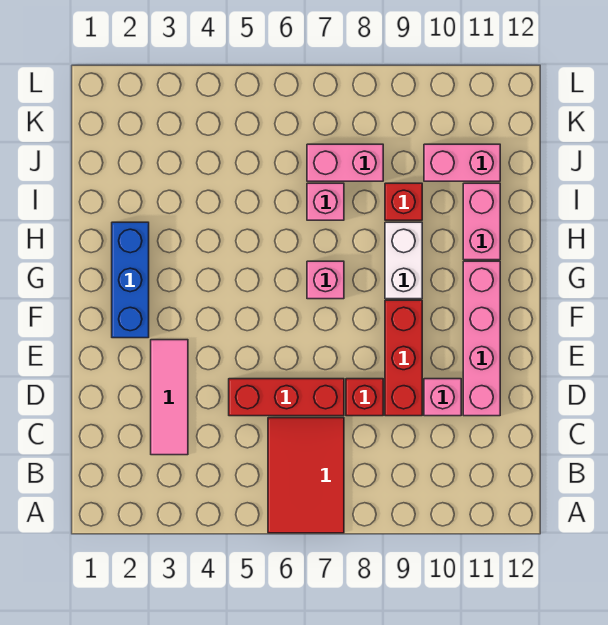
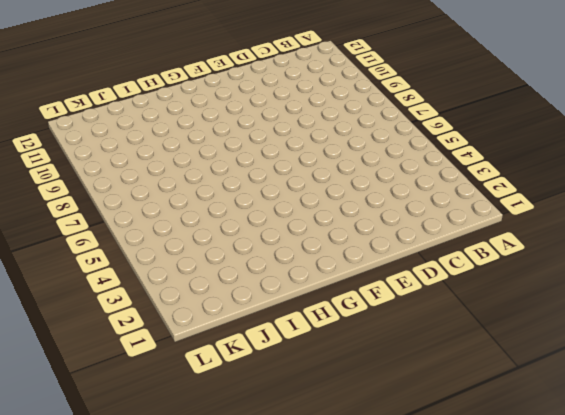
none -> red tile A6:C7 level 1
none -> pink tile C3:E3 level 1
none -> red brick D5:D7 level 1

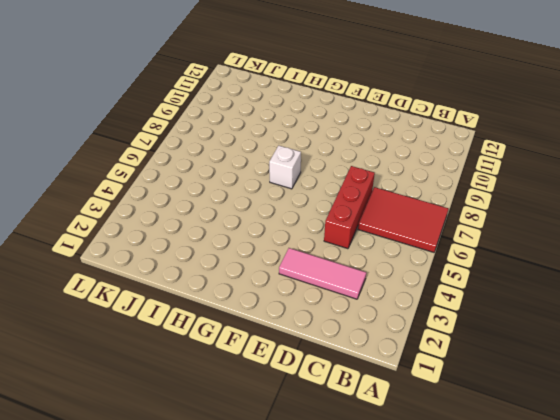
white brick G7 level 1 -> pink brick G7 level 1
none -> red brick D8 level 1
none -> red brick D9:F9 level 1
none -> pink brick D10 level 1

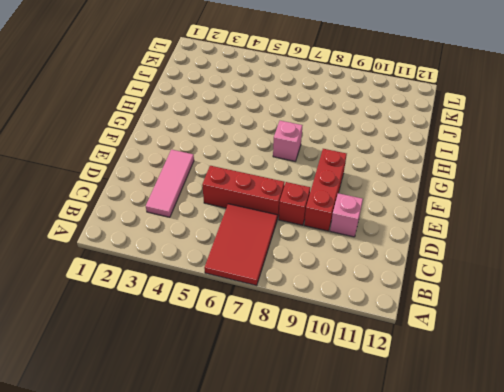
none -> pink brick D11:G11 level 1
none -> blue brick F2:H2 level 1
none -> white brick G9:H9 level 1

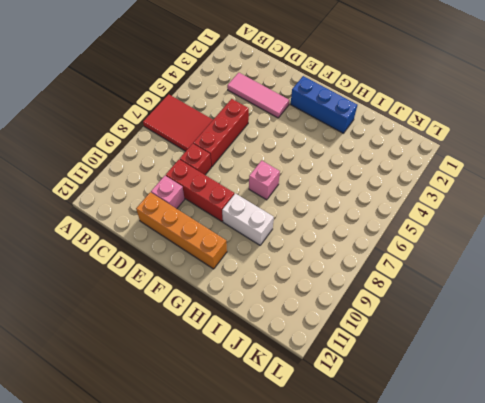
orange brick D11:G11 level 1 -> pink brick D11:G11 level 1
none -> pink brick H11:I11 level 1
none -> pink brick I7 level 1
none -> red brick I9 level 1

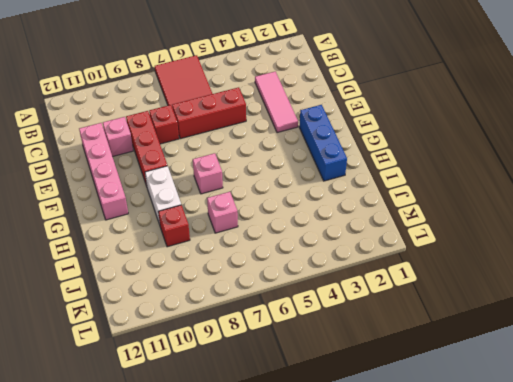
none -> pink brick H11:I11 level 1
none -> pink brick J7:J8 level 1
none -> pink brick J10:J11 level 1

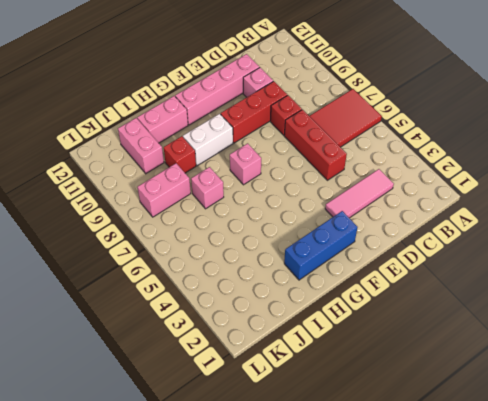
pink brick J8:K8 level 1 -> pink brick J7:J8 level 1

